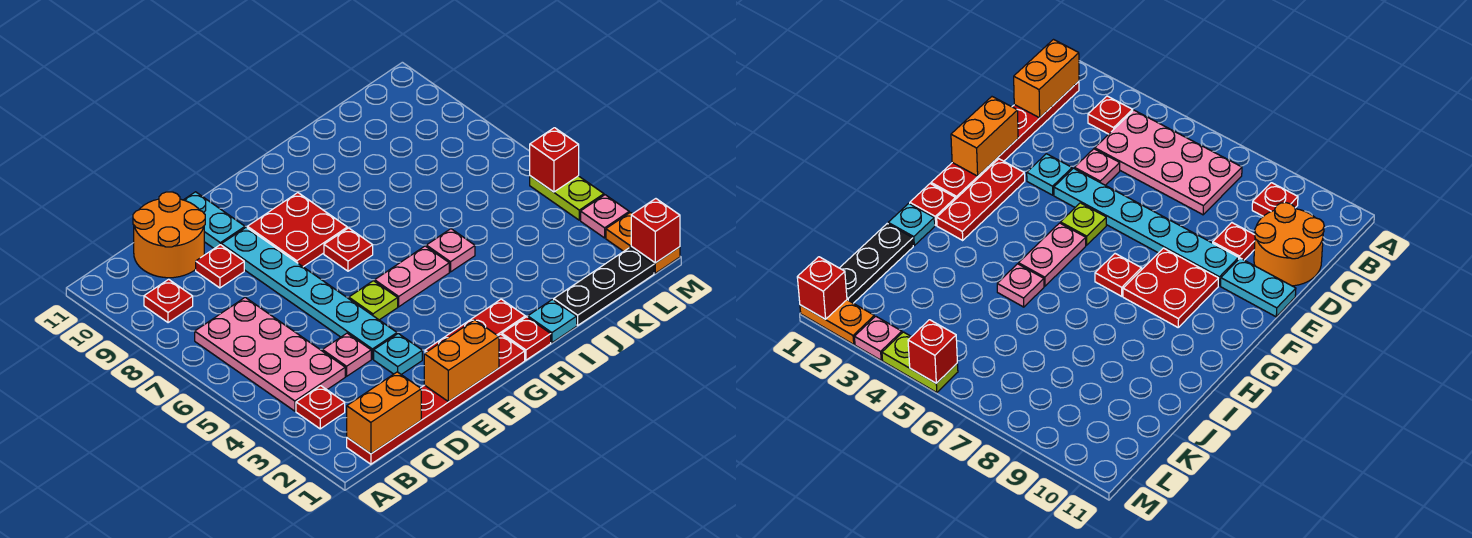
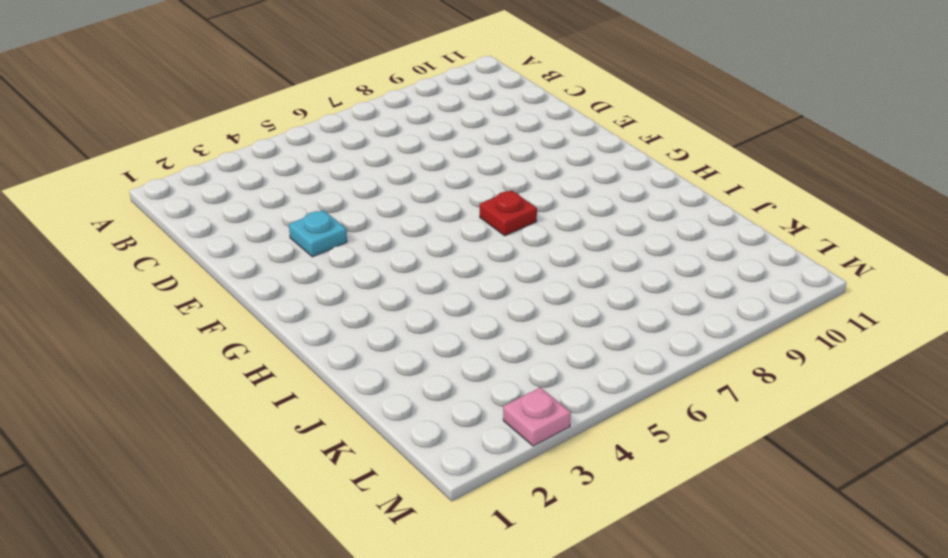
none -> red plate B1:G1 level 1
none -> red plate B3 level 1
none -> pink plate B4:C7 level 1

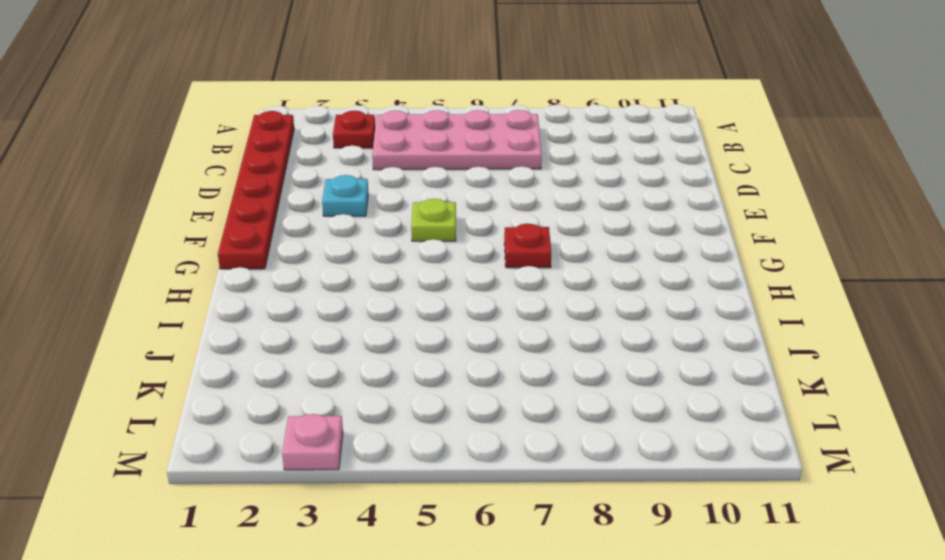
none -> red plate B9 level 1
none -> orange round brick C10:D11 level 1
none -> pink plate D4 level 1

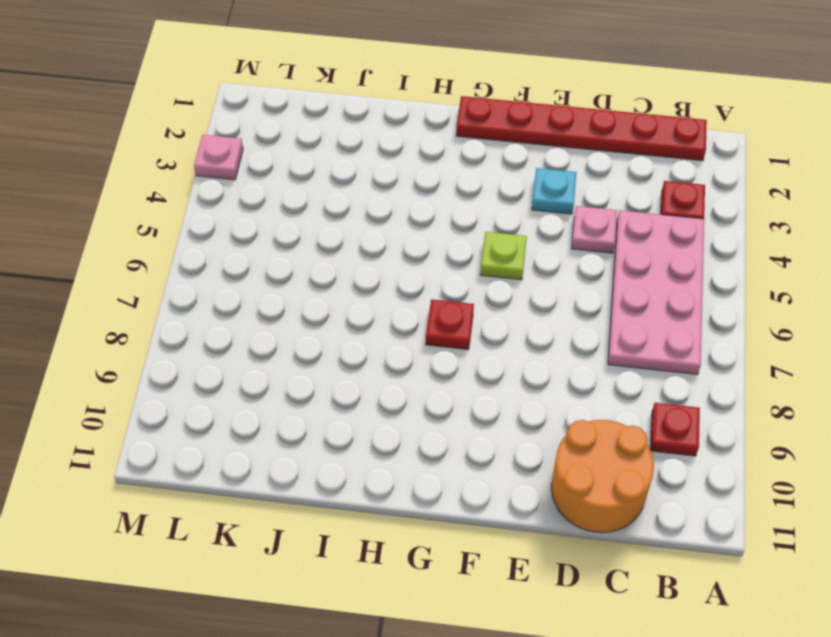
none -> red plate D9 level 1
none -> cyan plate E4:E9 level 1
none -> cyan plate E10:E11 level 1

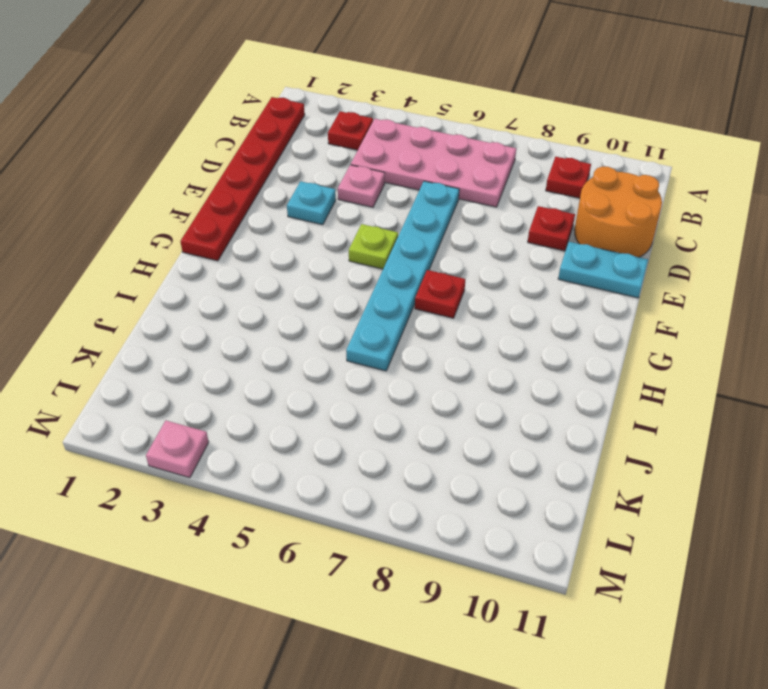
cyan plate D6:I6 level 1 -> cyan plate E4:E9 level 1
none -> red plate F2:H2 level 1
none -> red plate F8:G9 level 1
none -> pink plate G5:H5 level 1

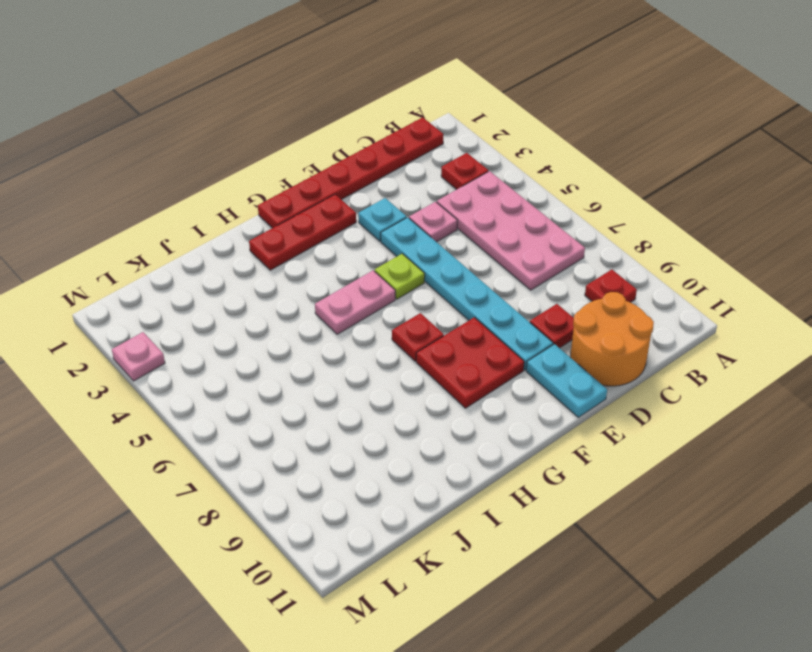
none -> red plate H1 level 1
none -> cyan plate I1 level 1
none -> pink plate I5 level 1

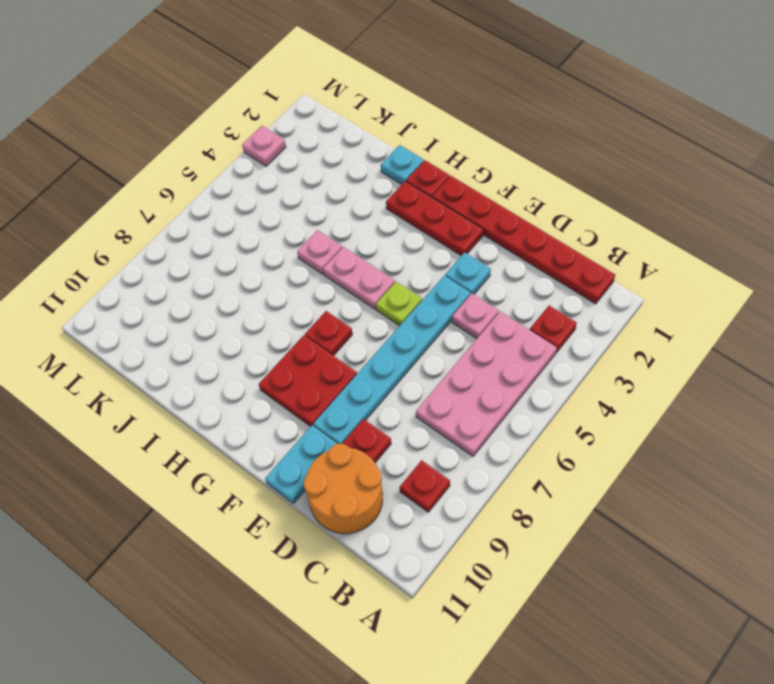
none -> black plate J1:L1 level 1
none -> orange plate M1:M2 level 1
none -> lime plate M4:M5 level 1

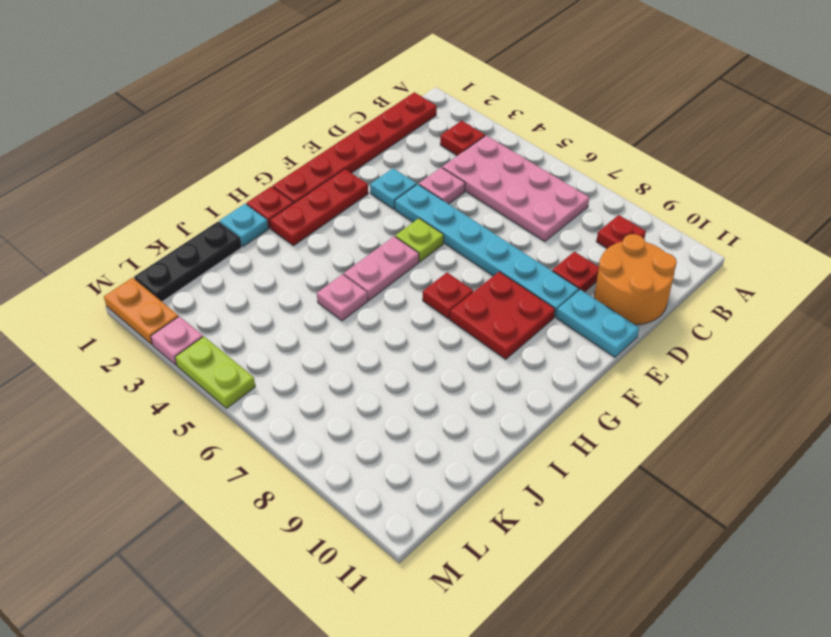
none -> orange brick B1:C1 level 2
none -> orange brick E1:F1 level 2
none -> red brick M1 level 2

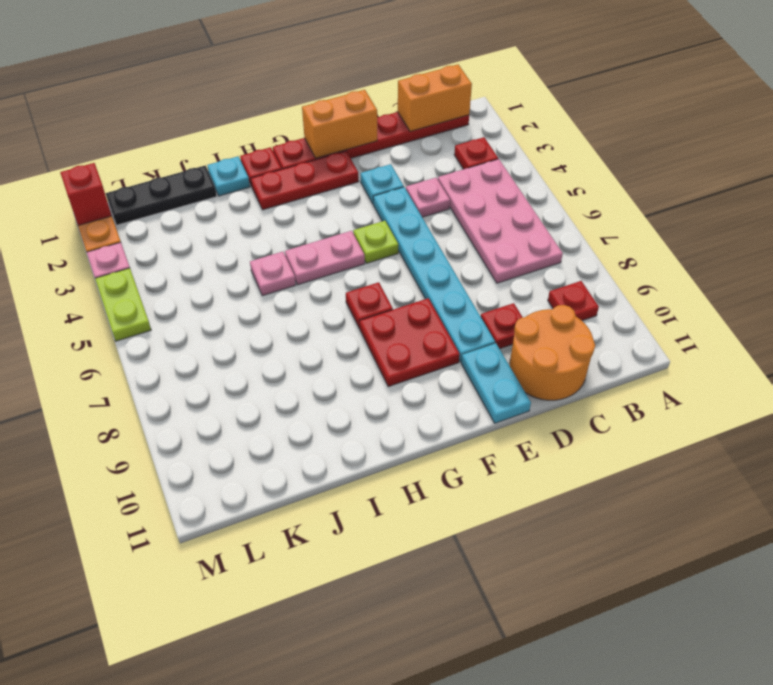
none -> red brick M5 level 2

